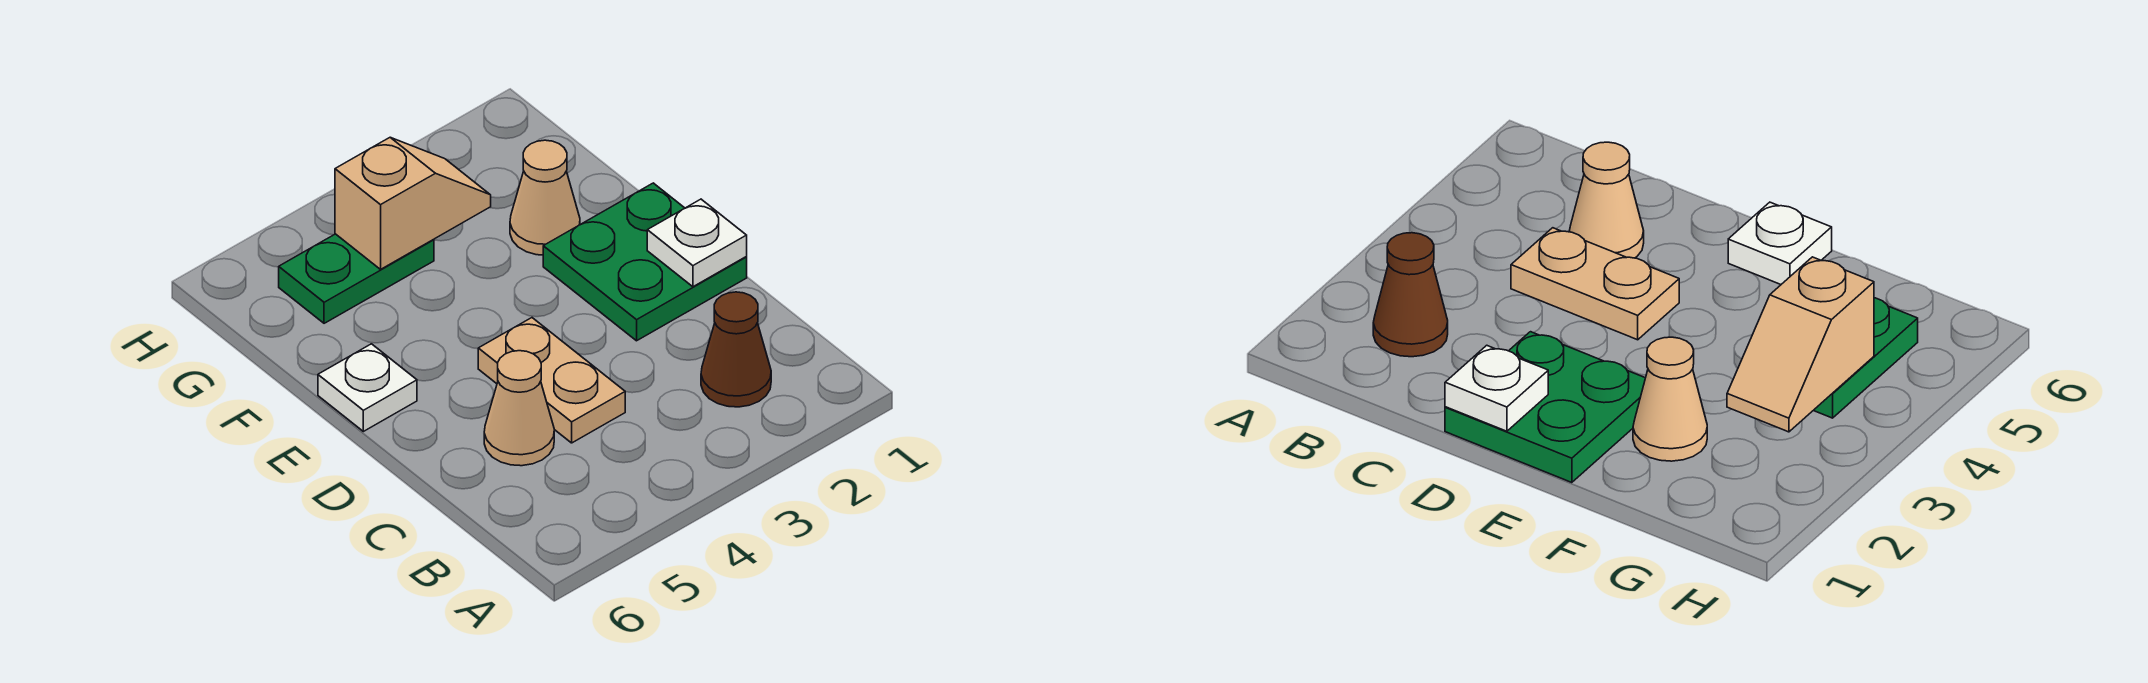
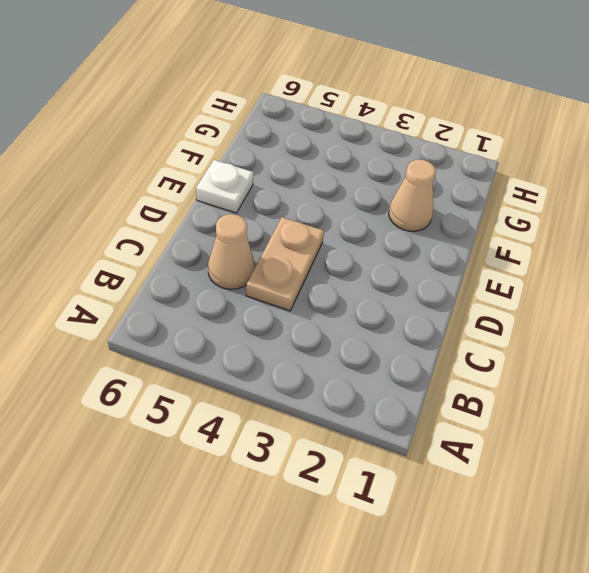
none -> brown cone B2 level 1
none -> green plate D1:E2 level 1

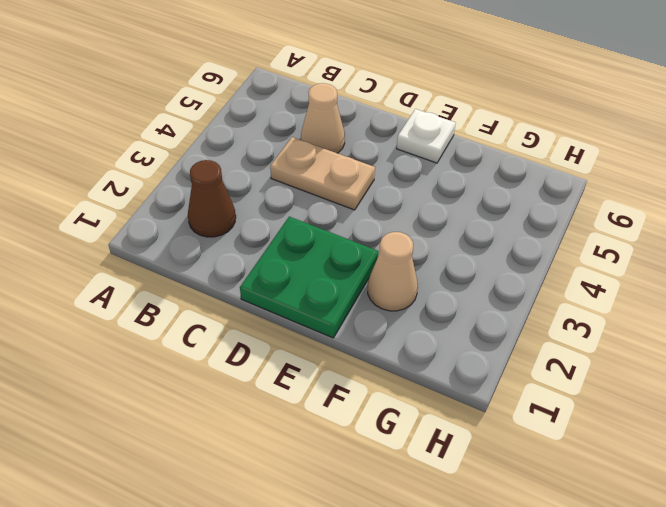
none -> green plate G4:G5 level 1
none -> white plate D1 level 2

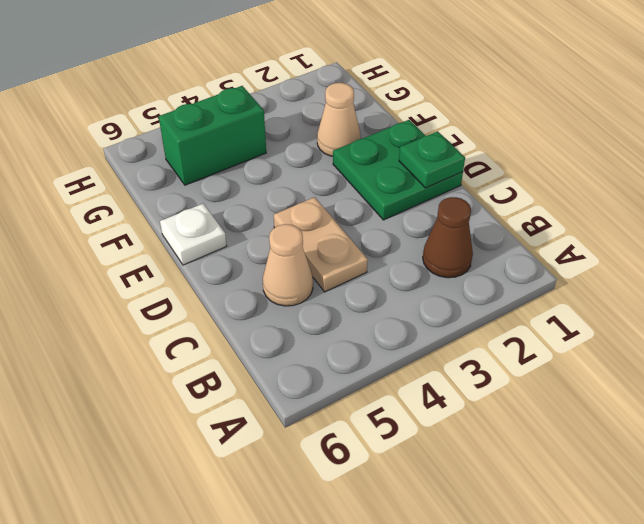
green plate D1 level 2 -> white plate D1 level 2
green brick G4:G5 level 1 -> green plate G4:G5 level 1
none -> tan slope G3:G4 level 2 top 4

